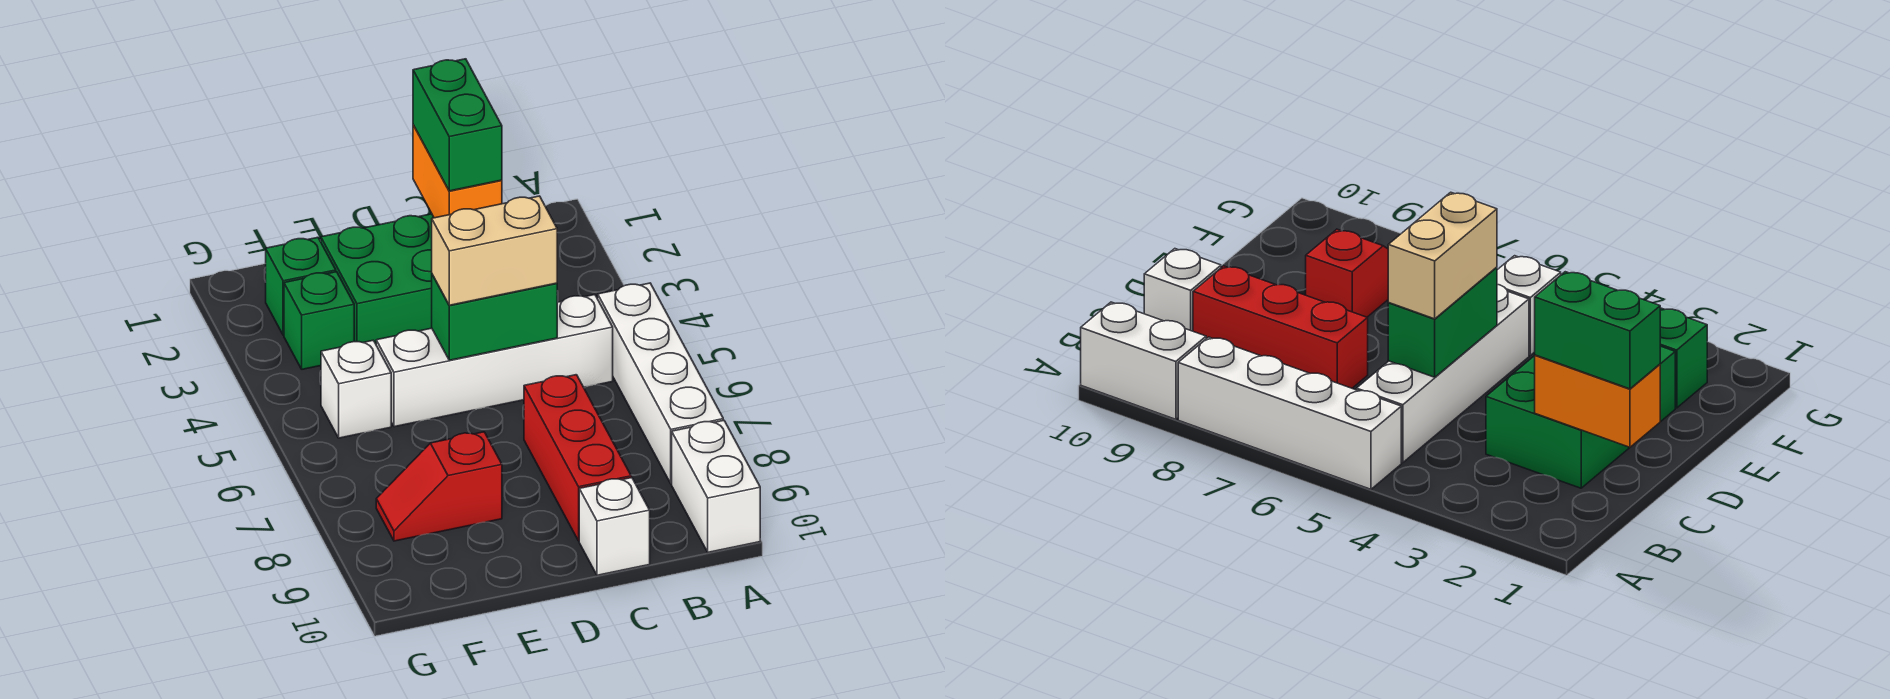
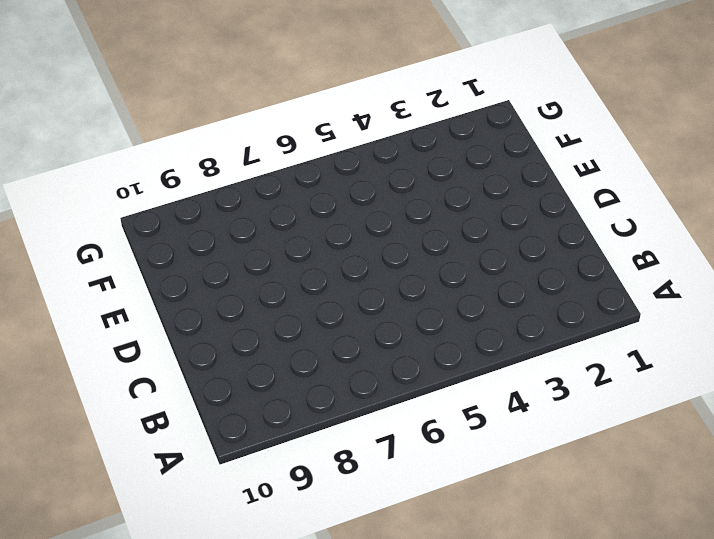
none -> white brick A5:A8 level 1
none -> white brick A9:A10 level 1
none -> white brick B5:E5 level 1

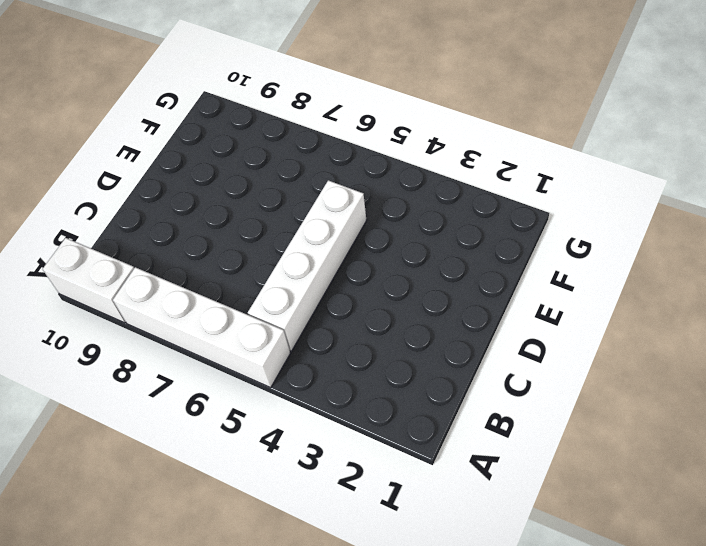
none -> green brick C2:E3 level 1
none -> red brick C7:C9 level 1
none -> white brick C10 level 1

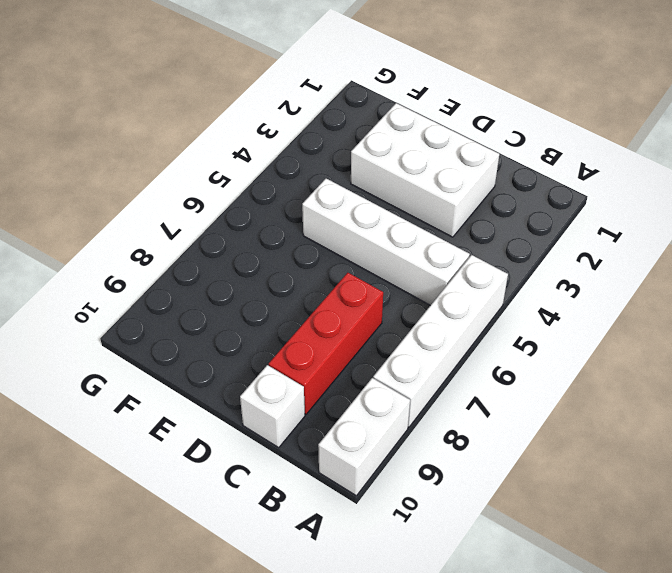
white brick C2:E3 level 1 -> green brick C2:E3 level 1
none -> red slope E8:F8 level 1 top E
none -> green brick F2 level 1
none -> green brick F3 level 1

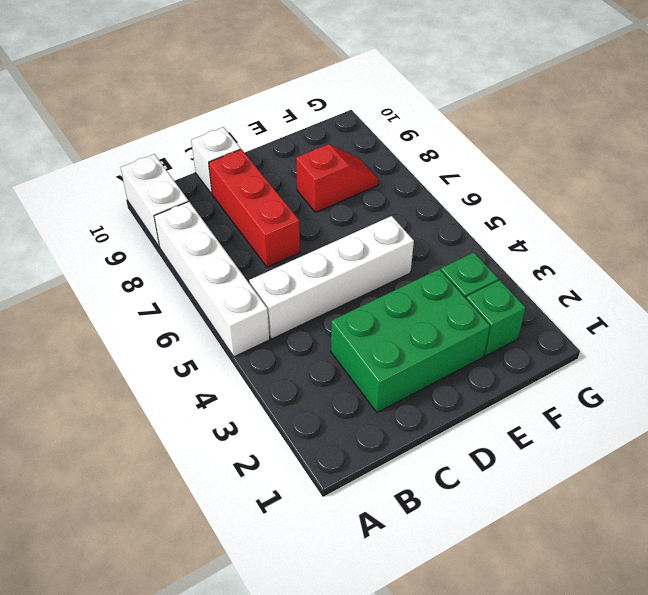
none -> white brick F5 level 1
none -> orange brick C1:C2 level 2
none -> green brick C5:D5 level 2

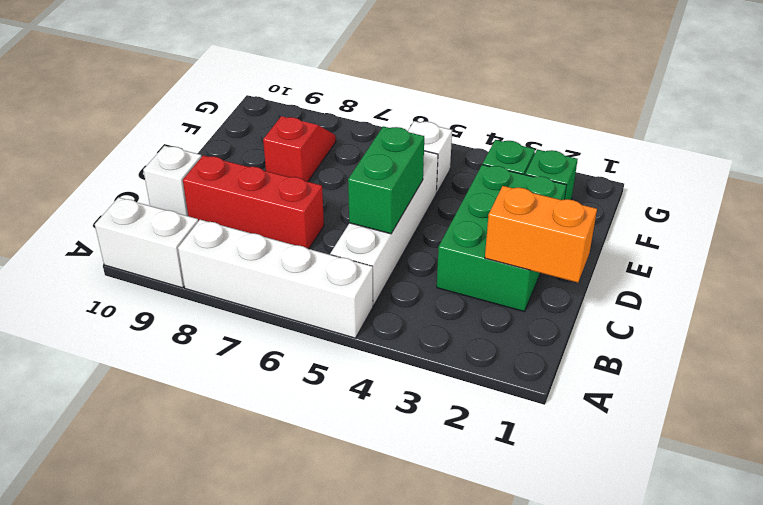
none -> green brick C1:C2 level 3
none -> tan brick C5:D5 level 3

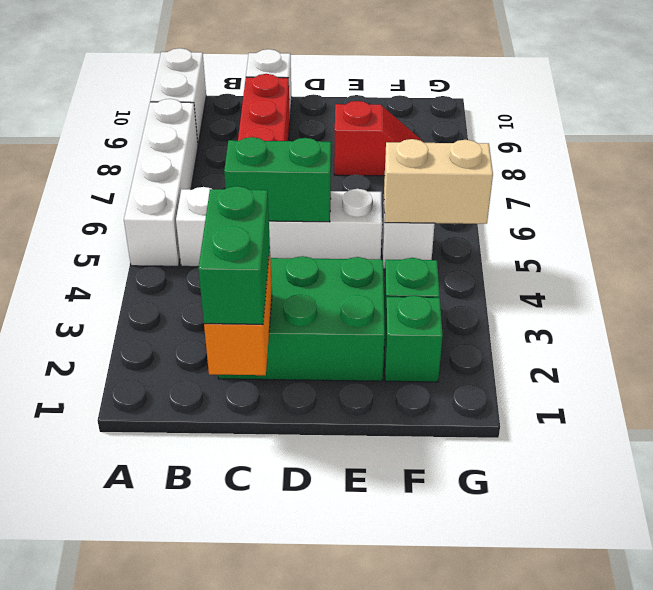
tan brick F5:G5 level 2 -> tan brick C5:D5 level 3

